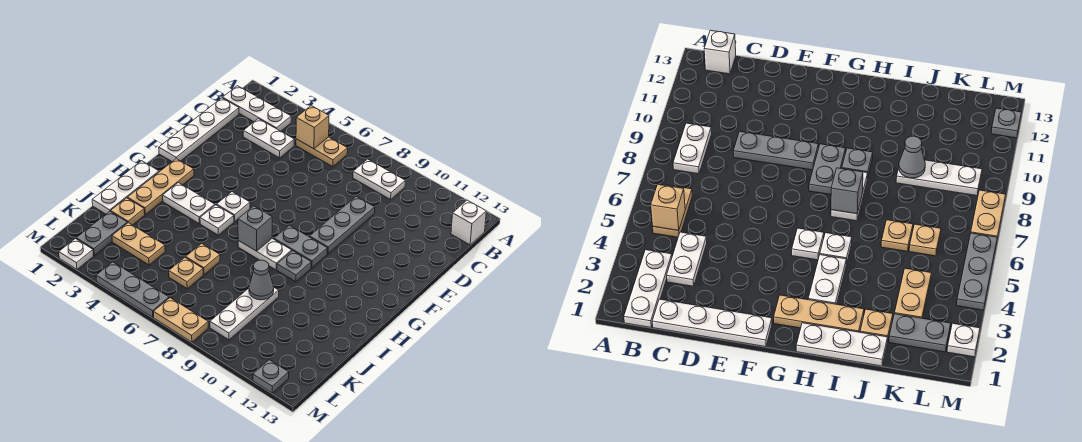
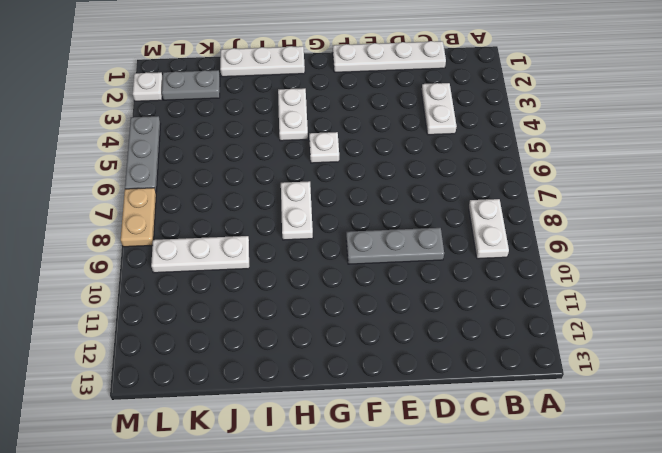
none -> white plate B1:B3 level 1
none -> tan plate B5:B6 level 1
none -> white brick B13 level 1

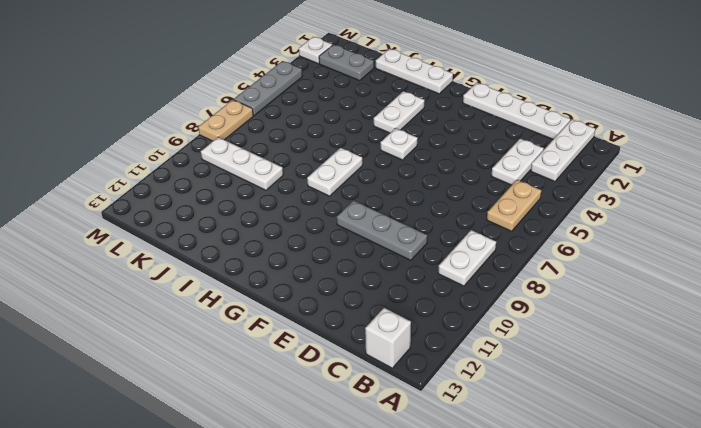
none -> tan plate G2:I2 level 1
none -> grey plate G8:G9 level 1
none -> white plate H5 level 1

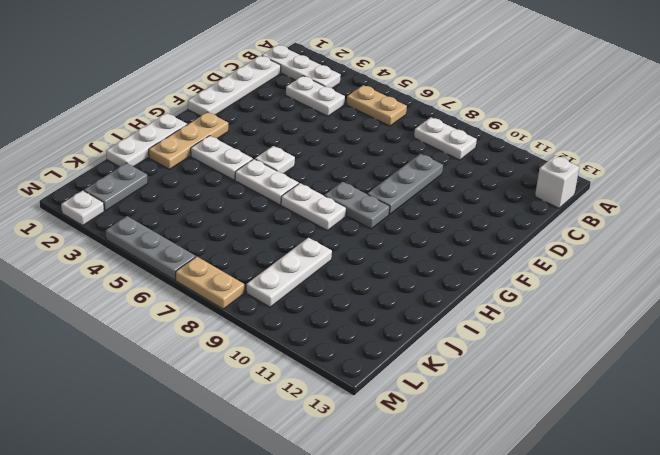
white plate H5:H6 level 1 -> white plate H5 level 1
none -> grey plate H9 level 1
none -> tan plate J2 level 1
none -> tan plate J6 level 1

